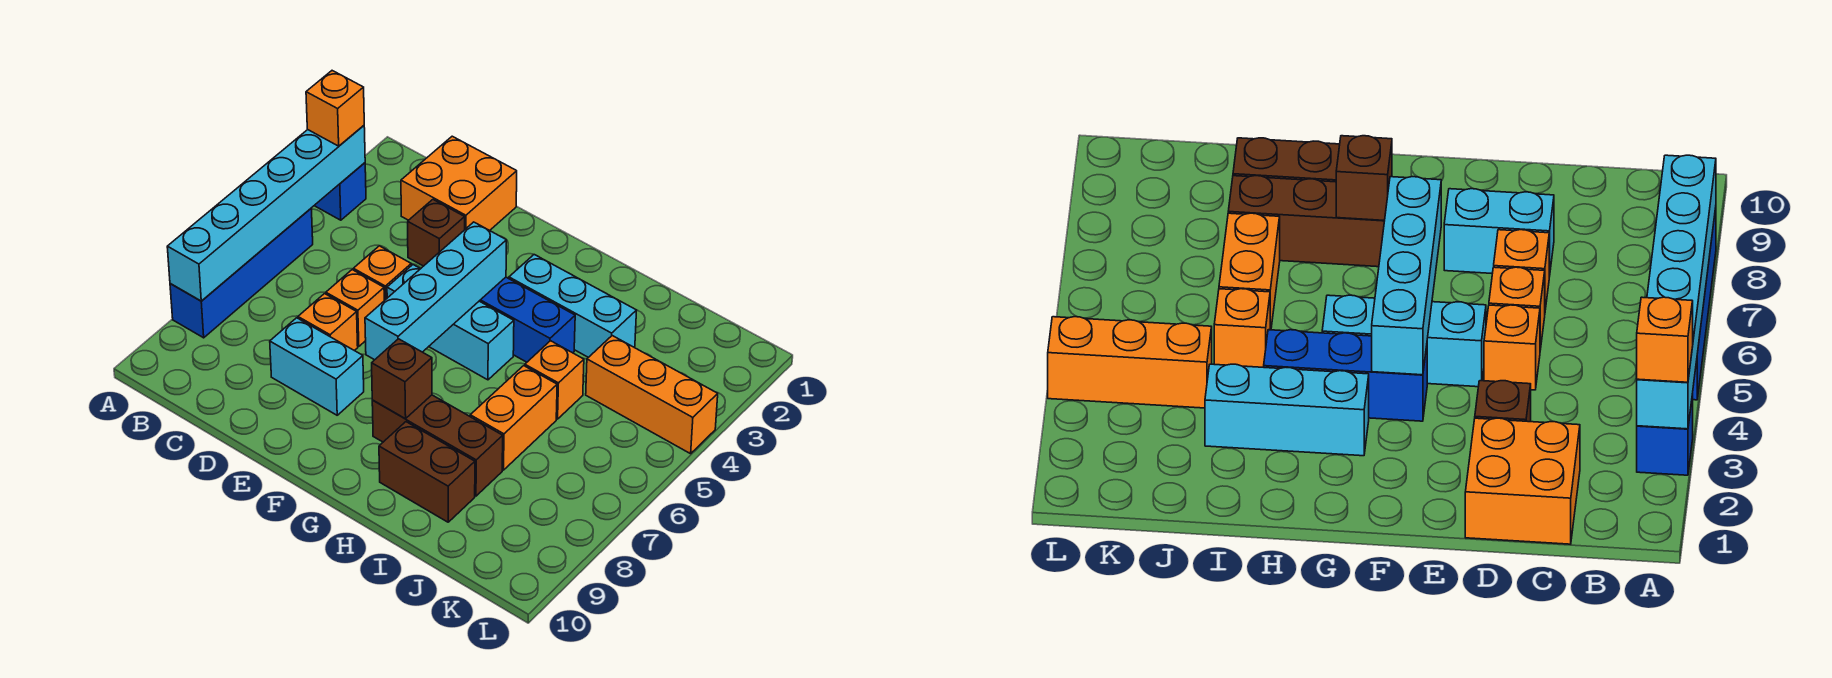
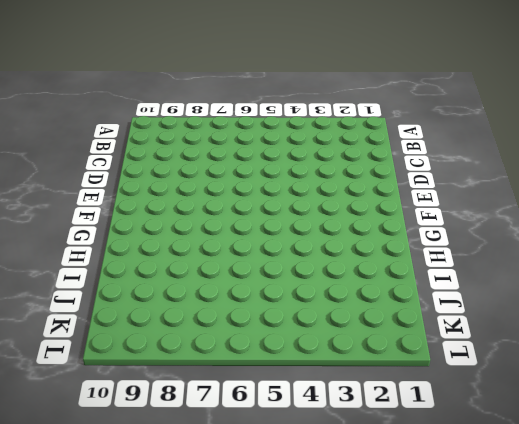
none -> blue brick A3 level 1
none -> blue brick A5:A8 level 1
none -> orange brick C1:D2 level 1

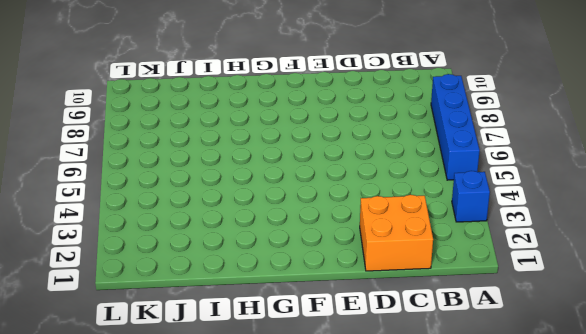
none -> brown brick D3 level 1
none -> orange brick D5 level 1
none -> orange brick D6 level 1

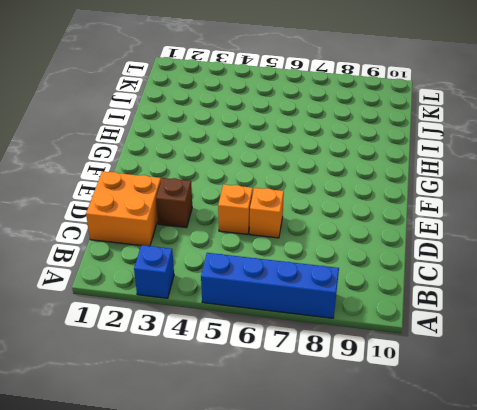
none -> orange brick D7 level 1
none -> cyan brick D8:E8 level 1
none -> cyan brick E5:G5 level 1

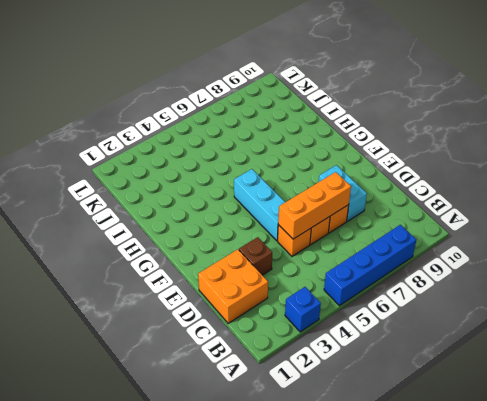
orange brick D5:D7 level 2 -> orange brick J4:L4 level 1
none -> blue brick F4:H4 level 1
none -> cyan brick G3:I3 level 1
none -> brown brick G8:I8 level 1

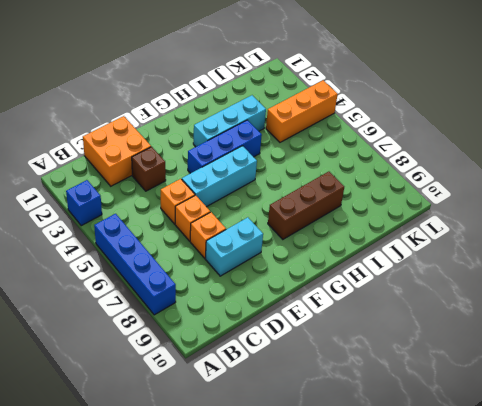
none -> brown brick H9:I9 level 1
none -> orange brick I5 level 1
none -> orange brick I6:I7 level 1

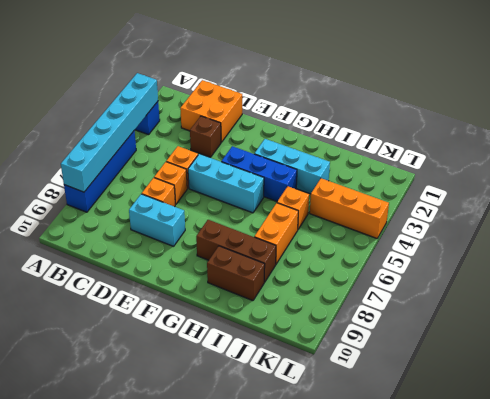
none -> cyan brick F4:F7 level 2
none -> brown brick G8 level 2
none -> orange brick A3 level 3

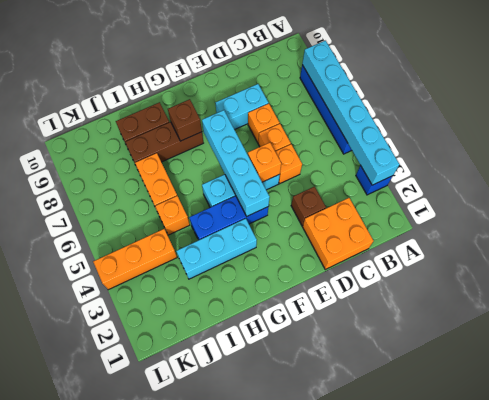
orange brick E5 level 2 -> orange brick A3 level 3

